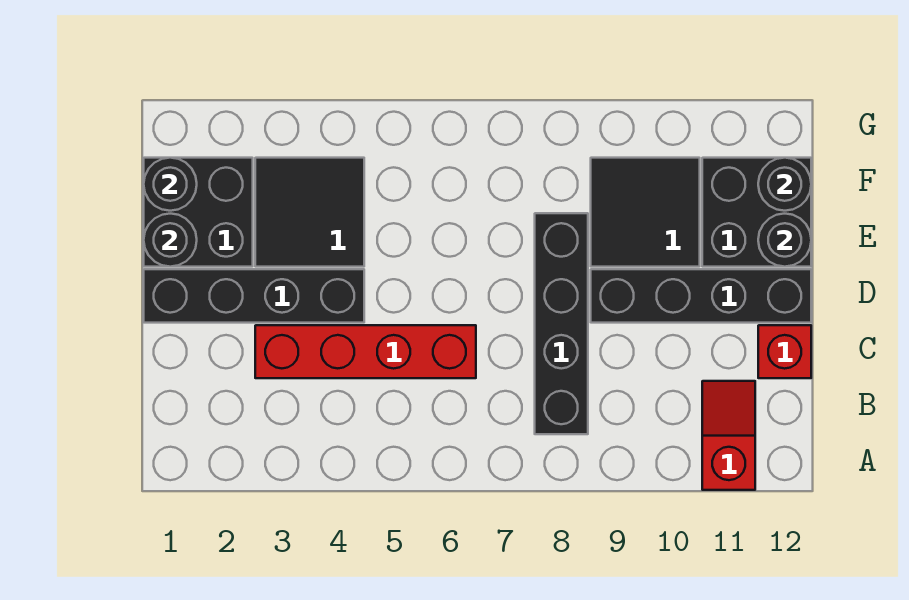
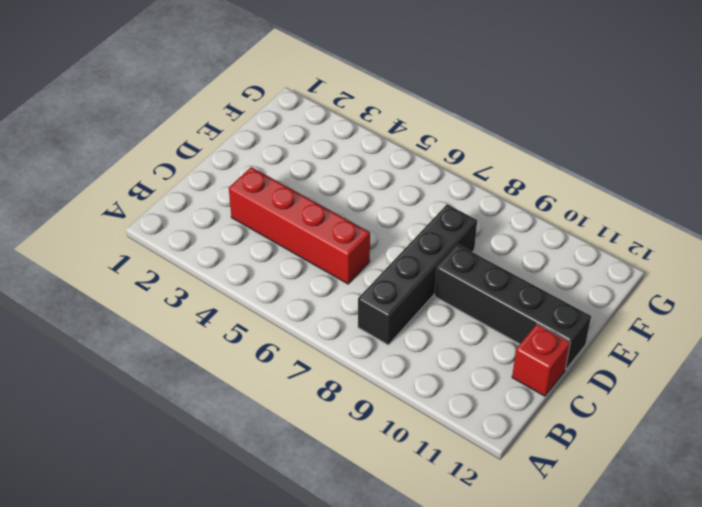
none -> red slope A11:B11 level 1 top A
none -> black brick D1:D4 level 1
none -> black brick E1:F2 level 1

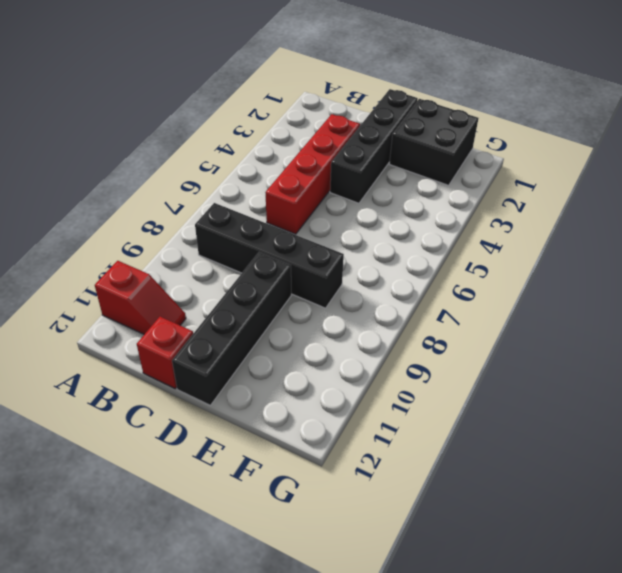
none -> black tile E3:F4 level 1
none -> black tile E9:F10 level 1
none -> black brick E11:F12 level 1

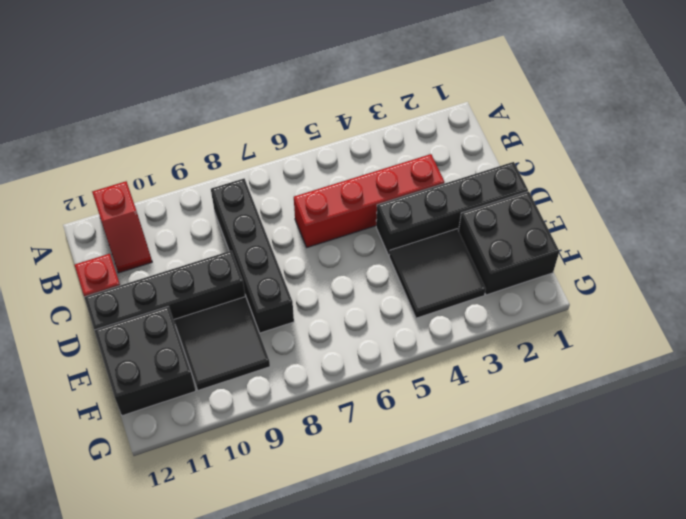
none -> black round brick E1 level 2
none -> black round brick E12 level 2
none -> black round brick F1 level 2

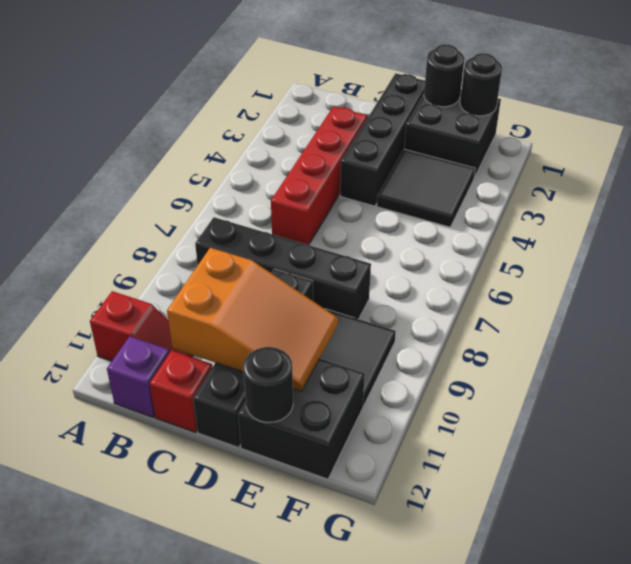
purple brick B12 level 1 -> none
orange slope C10:E11 level 2 top C -> none
none -> black round brick F12 level 2

